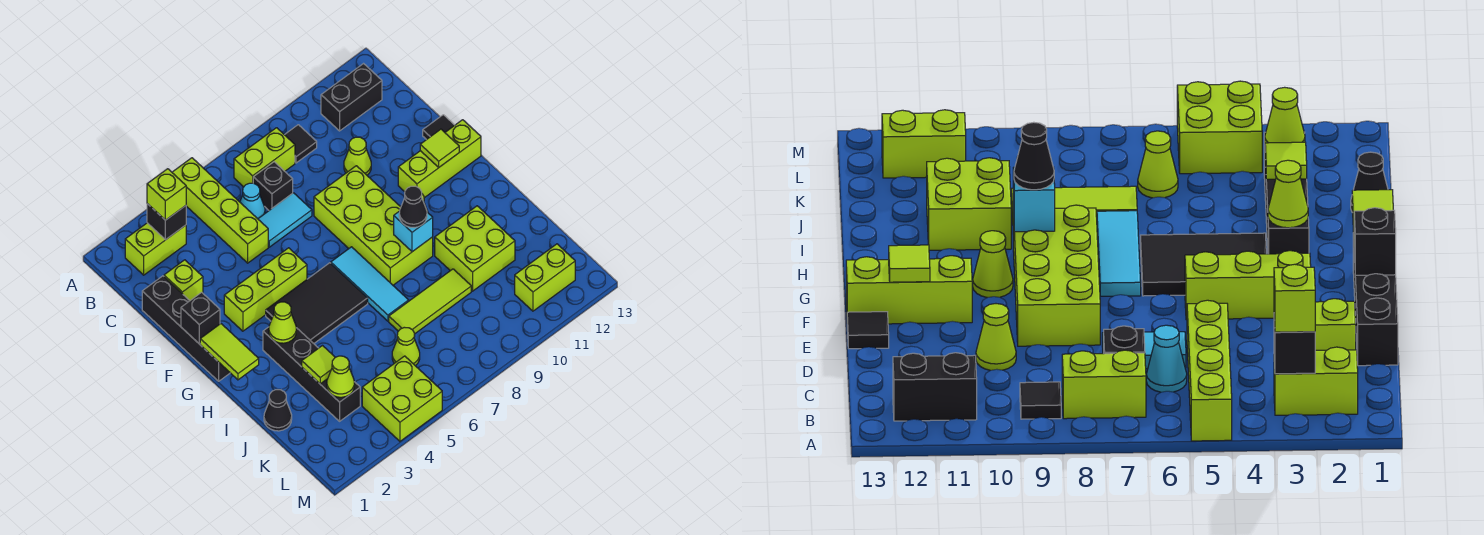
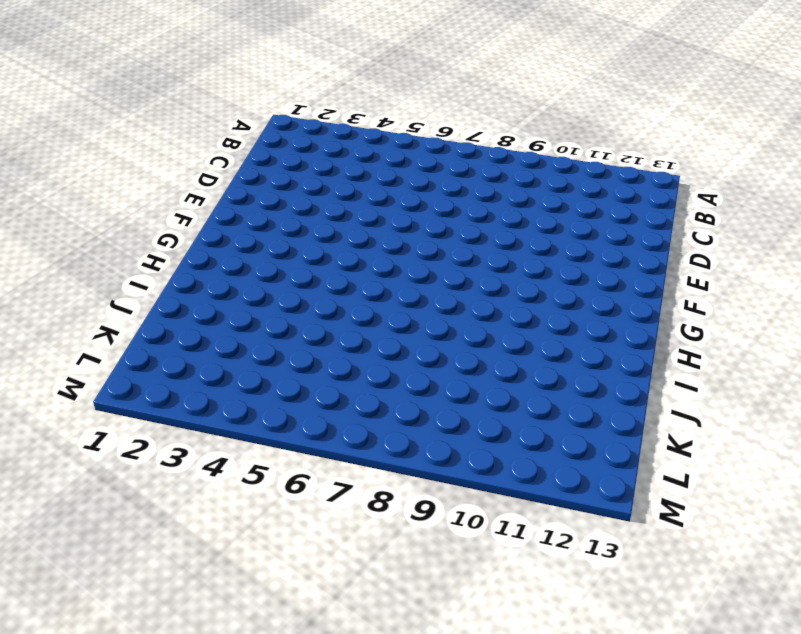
none -> lime brick A5:D5 level 1
none -> lime brick B2:B3 level 1
none -> lime brick B7:B8 level 1
none -> black tile B9 level 1

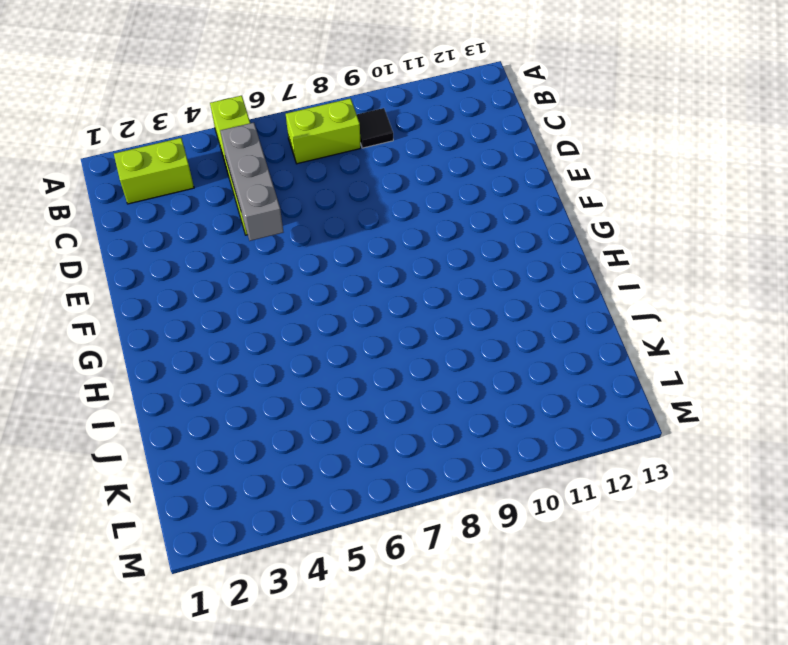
grey brick C5:E5 level 2 -> none
none -> black brick B11:B12 level 1
none -> cyan cone C6 level 1
none -> black brick C7 level 1
none -> black brick D1:G1 level 1

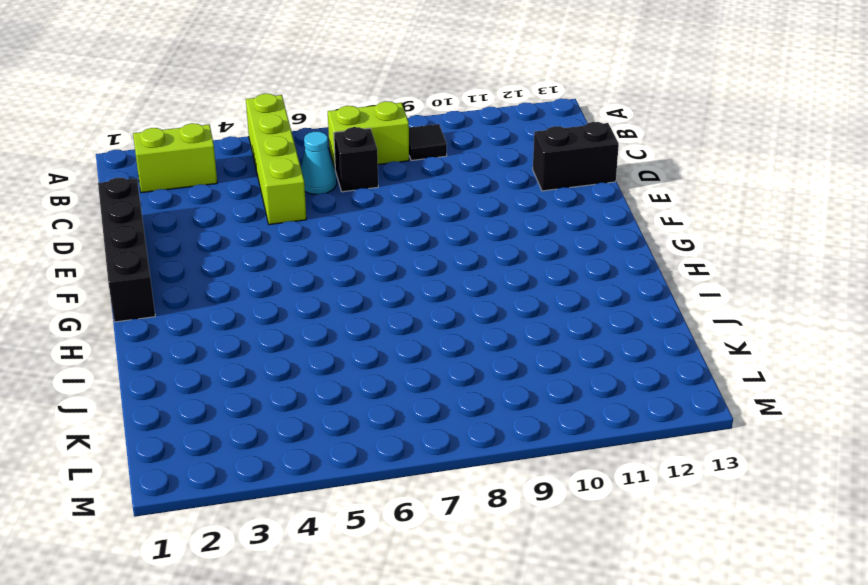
black brick D12:D13 level 1 -> black brick B11:B12 level 1
none -> lime brick D2 level 1
none -> cyan tile D6:D7 level 1
none -> lime cone D10 level 1
none -> lime brick E8:H9 level 1

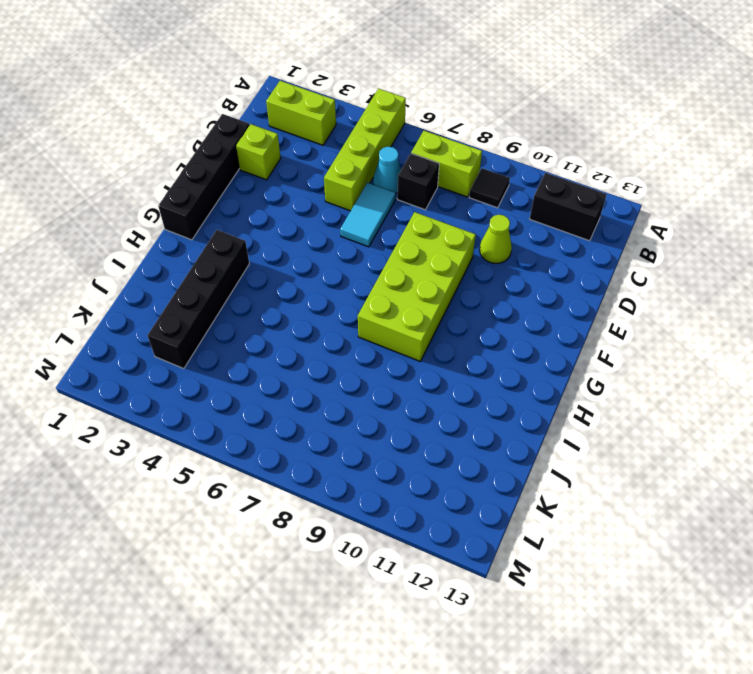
cyan tile D6:E6 level 1 -> cyan tile D6:D7 level 1
none -> black tile E13 level 1
none -> lime brick F3:F5 level 1
none -> lime brick F11:F13 level 1
none -> black tile G4:H6 level 1

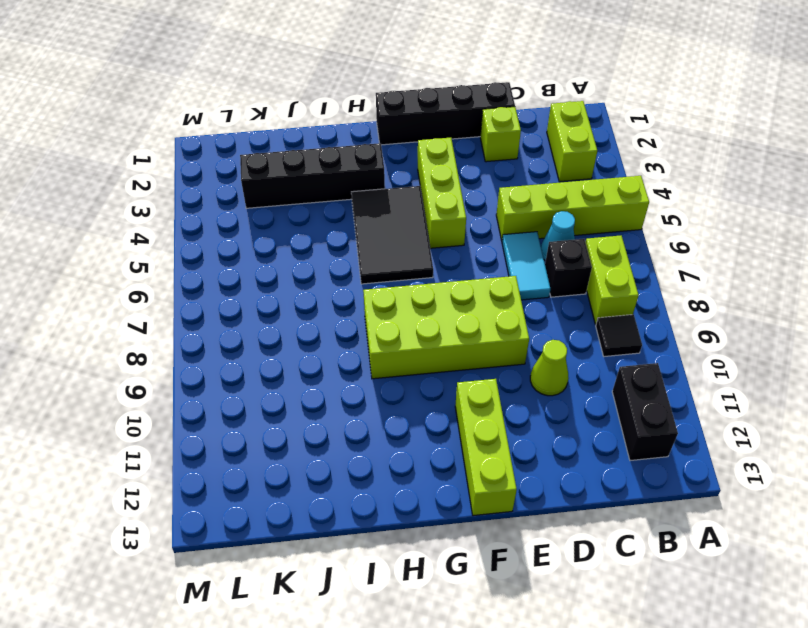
none -> black tile E13 level 1
none -> cyan tile G7:I7 level 1
none -> lime cone G10 level 1
none -> lime brick I10:J11 level 1

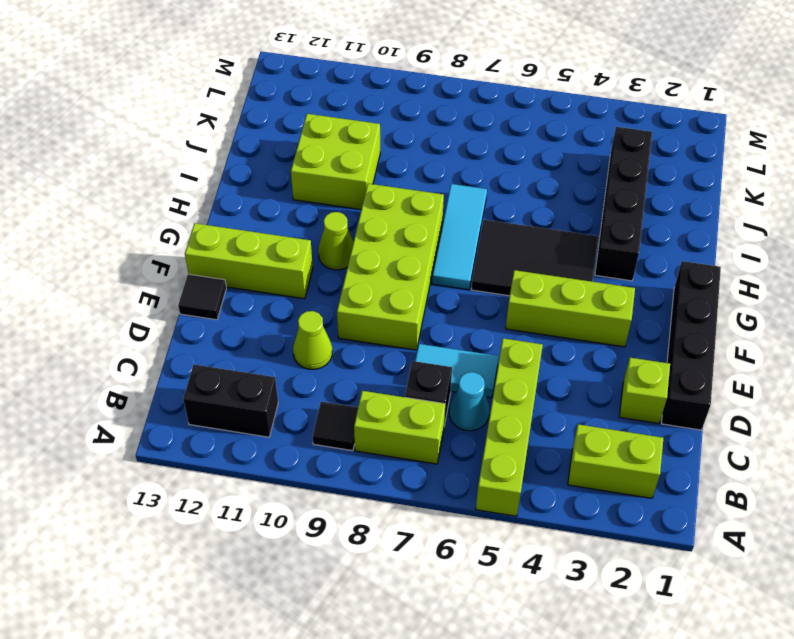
none -> black cone J1 level 1
none -> lime tile J7:J9 level 1
none -> lime cone K6 level 1
none -> lime brick L4:M5 level 1

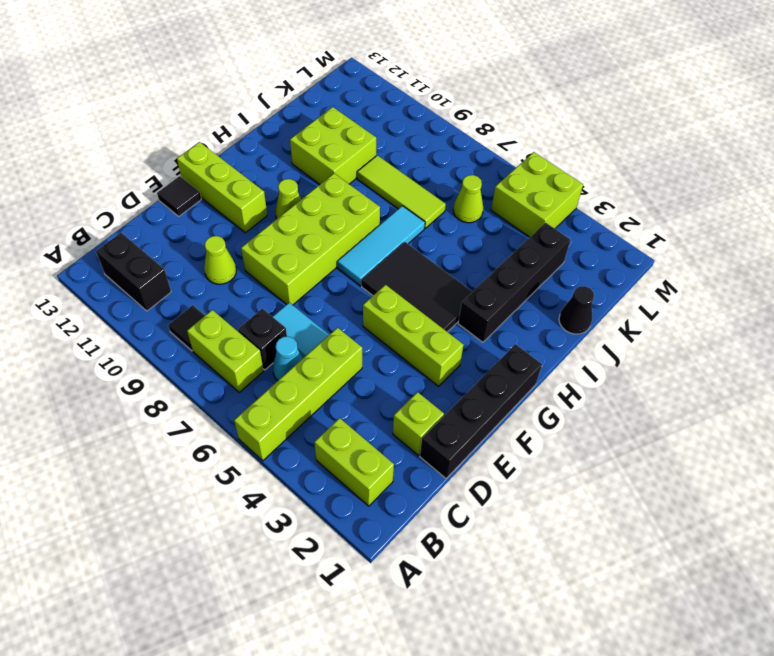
none -> lime brick L11:L12 level 1
none -> black brick B3 level 2
none -> black brick F1 level 2
none -> lime tile F12 level 2

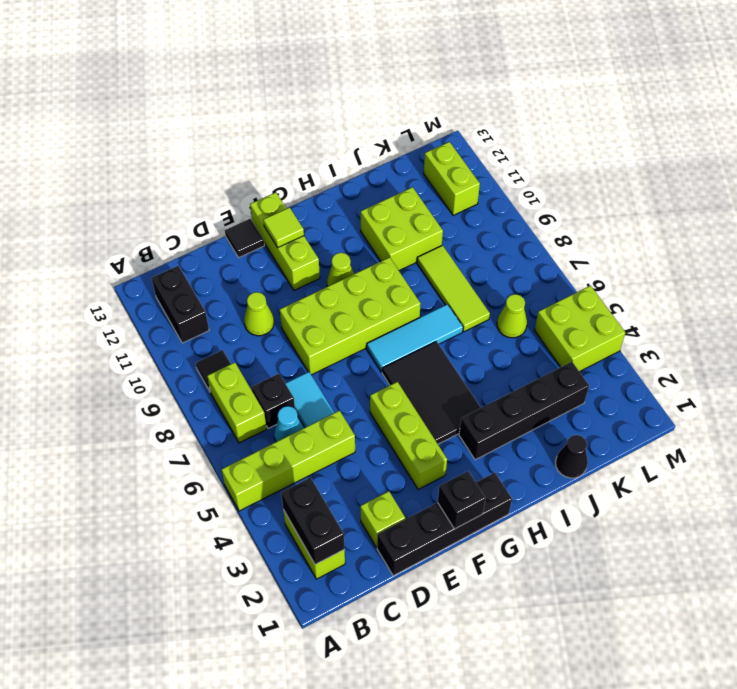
black brick B2:B3 level 2 -> black brick B3 level 2
none -> lime tile G1:H1 level 2
none -> lime cone H3 level 2
none -> cyan brick H9 level 2
none -> lime tile J3 level 2

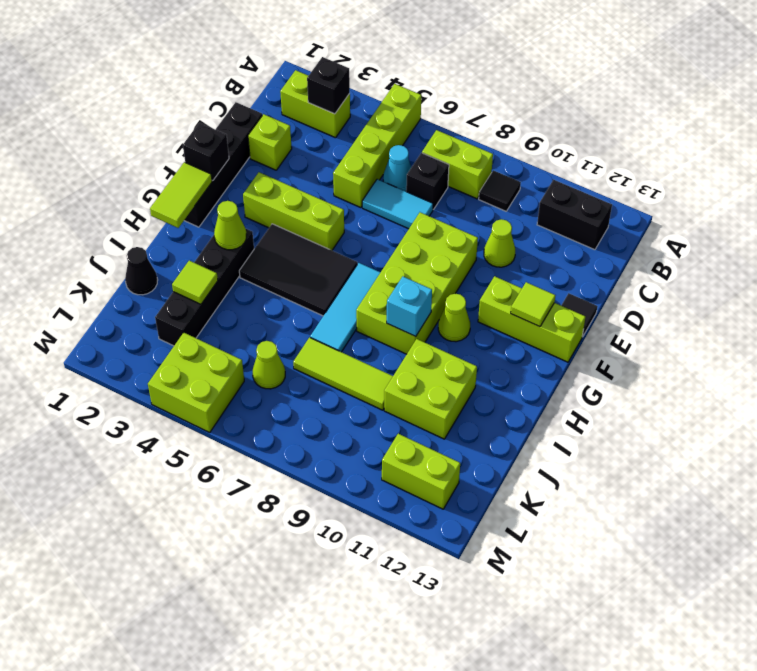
none -> lime cone K3 level 2
none -> lime brick B3 level 3
none -> black cone H9 level 3

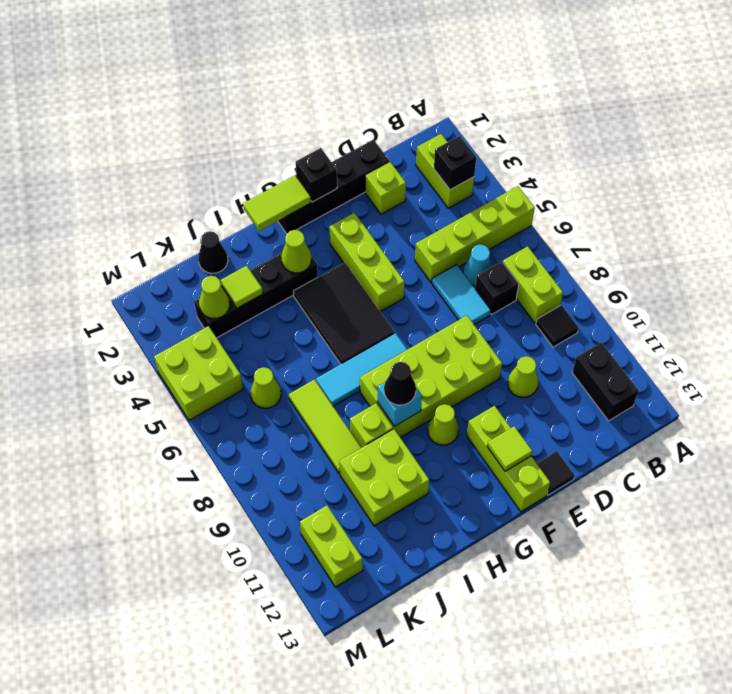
lime brick I9 level 1 -> lime brick B3 level 3

